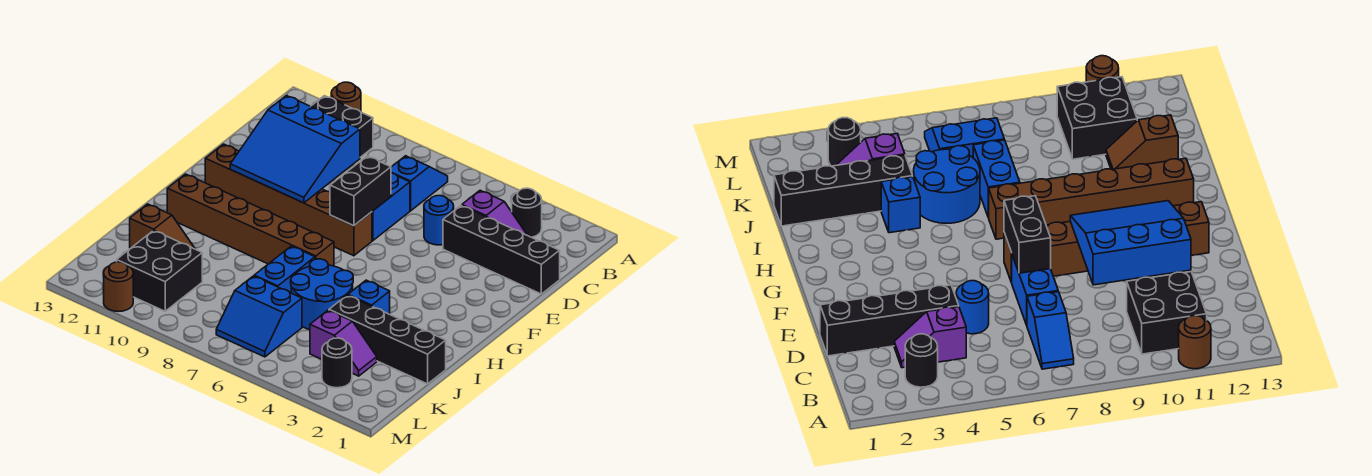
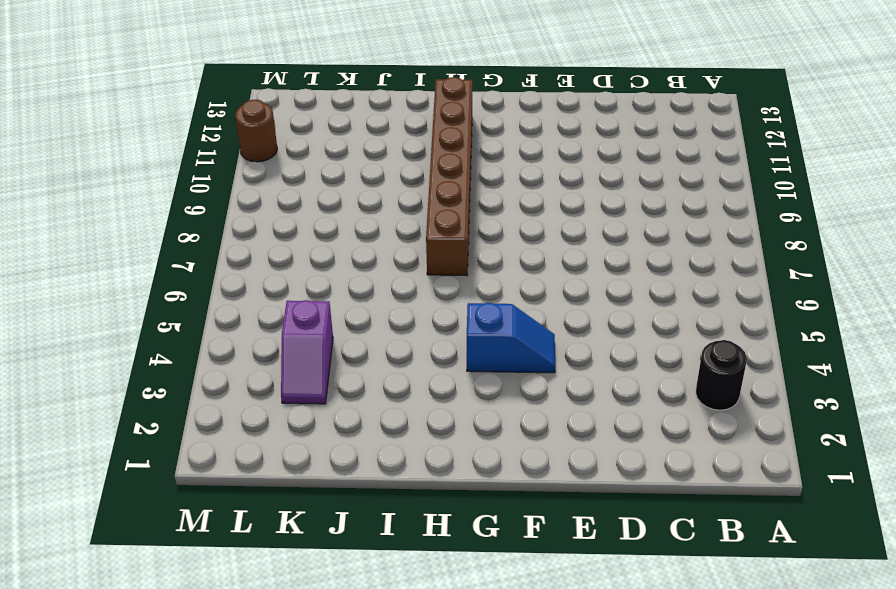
blue slope F4:G4 level 1 top G -> blue slope B7:C7 level 1 top C
none -> brown round brick A11 level 1
none -> black brick B10:C11 level 1
none -> purple slope C3:C4 level 1 top 4

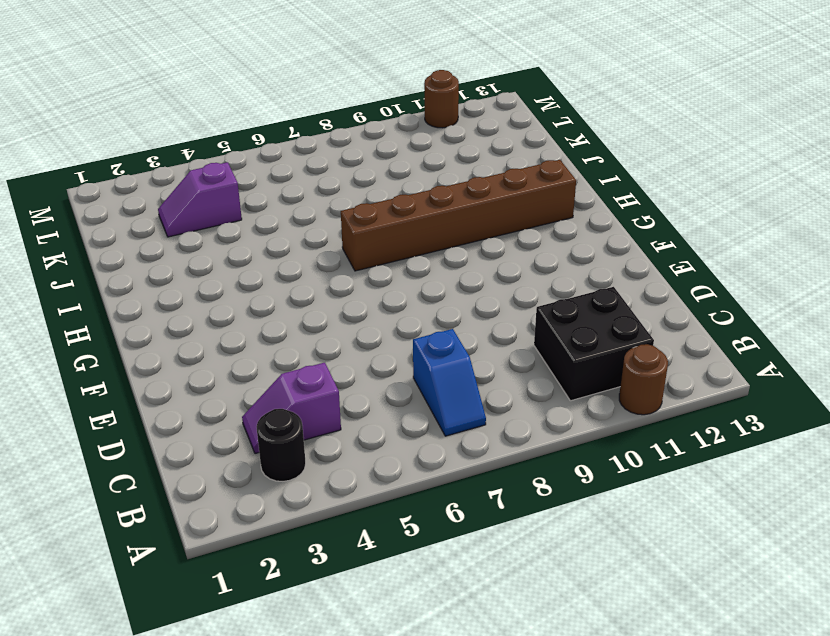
none -> black brick D1:D4 level 1
none -> blue round brick D5 level 1
none -> blue brick D7:E7 level 1

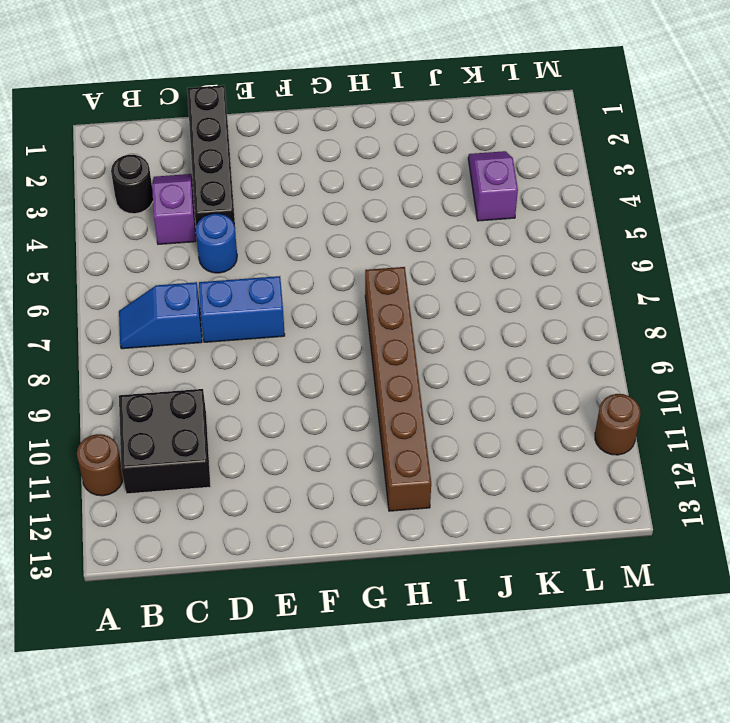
none -> brown brick F7:F12 level 1
none -> blue brick I4 level 1
none -> blue round brick I5:J6 level 1

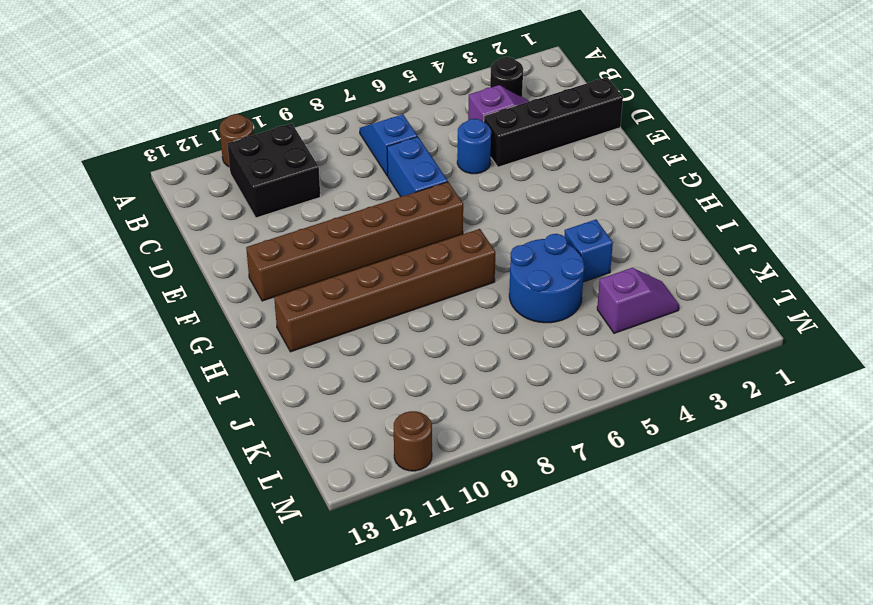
none -> blue brick I7:J7 level 1
none -> black brick J1:J4 level 1
none -> brown slope J11:J12 level 1 top 12

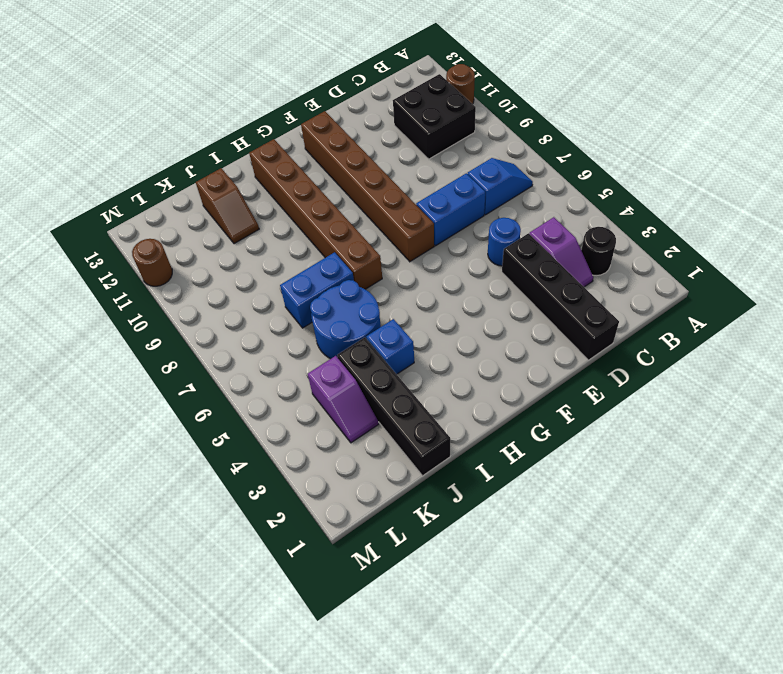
none -> blue slope K6:L7 level 1 top K
none -> black brick K10:L11 level 1
none -> black round brick L3 level 1

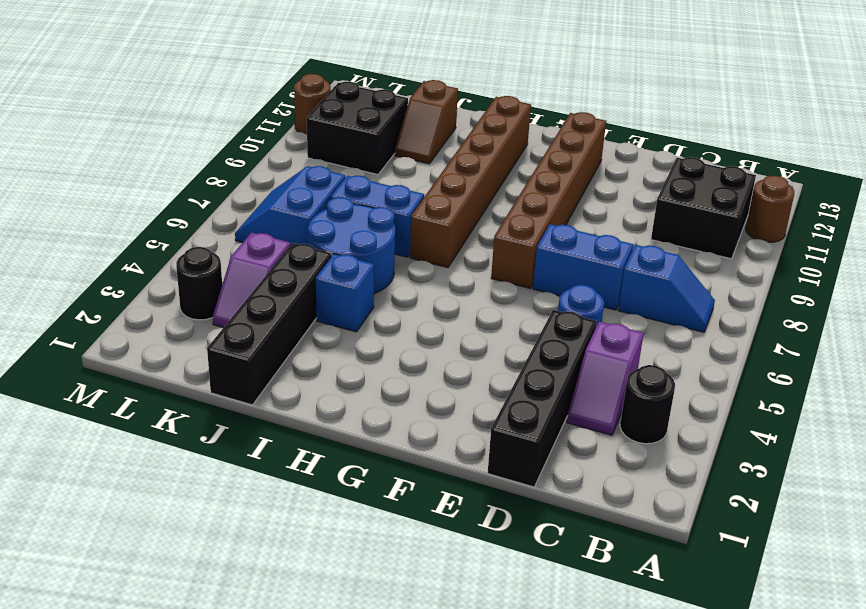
none -> blue slope D9:F11 level 2 top D
none -> black brick E7:F7 level 2

